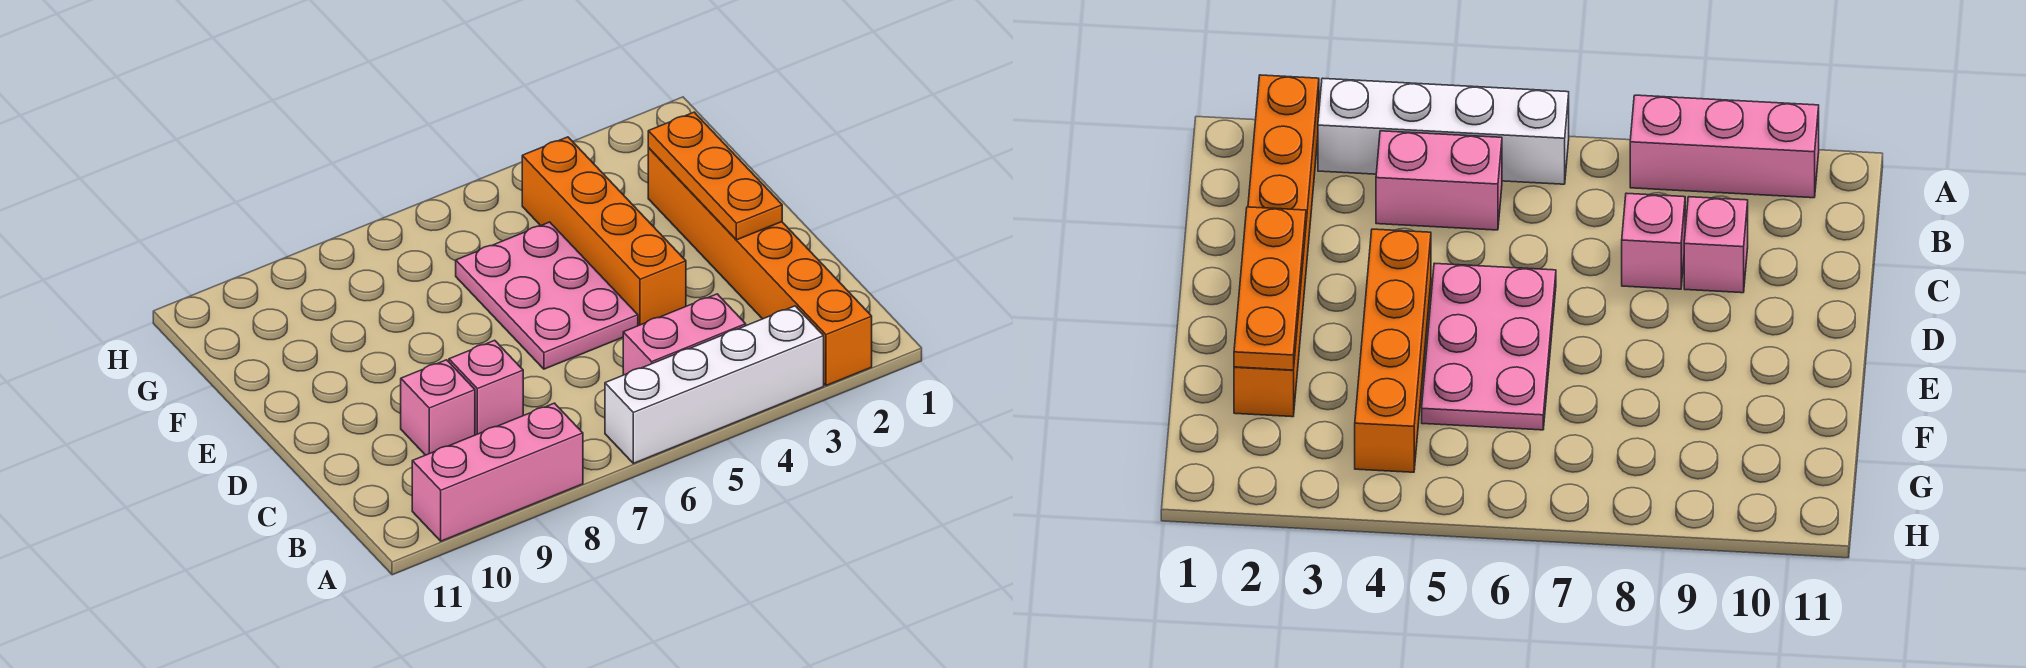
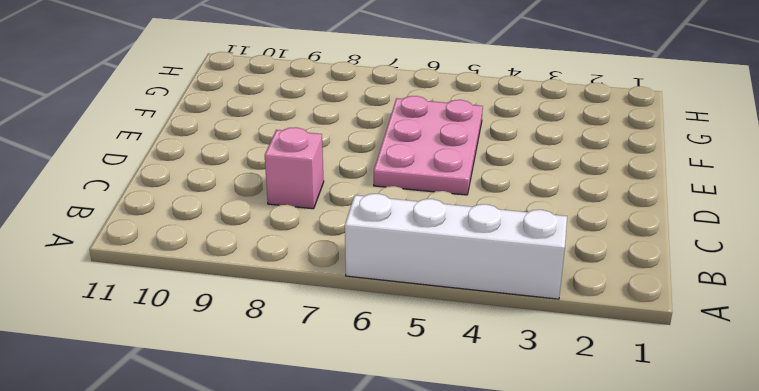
none -> orange brick A2:F2 level 1
none -> pink brick A8:A10 level 1

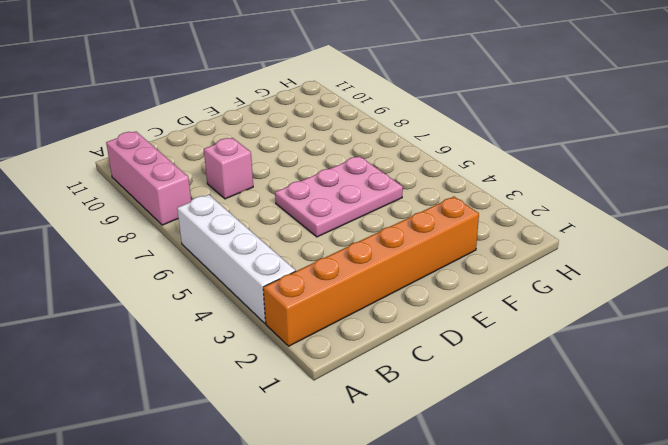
none -> pink brick B4:B5 level 1
none -> pink brick C9 level 1

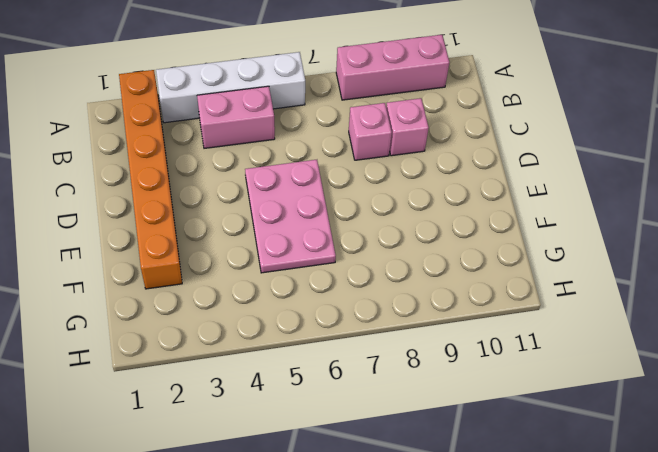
none -> orange brick D4:G4 level 1
none -> orange plate D2:F2 level 2

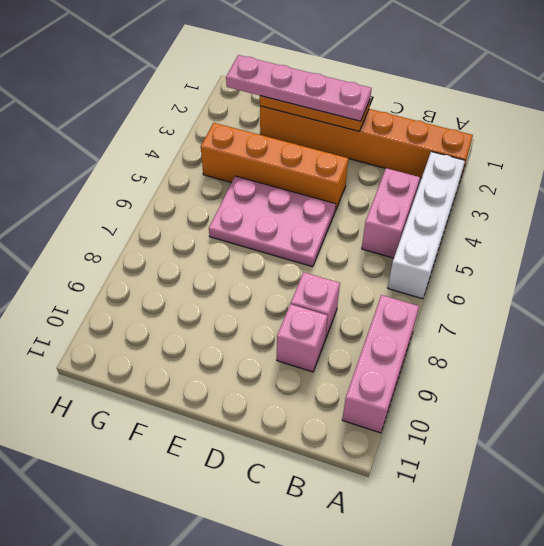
pink plate D2:G2 level 3 -> none

